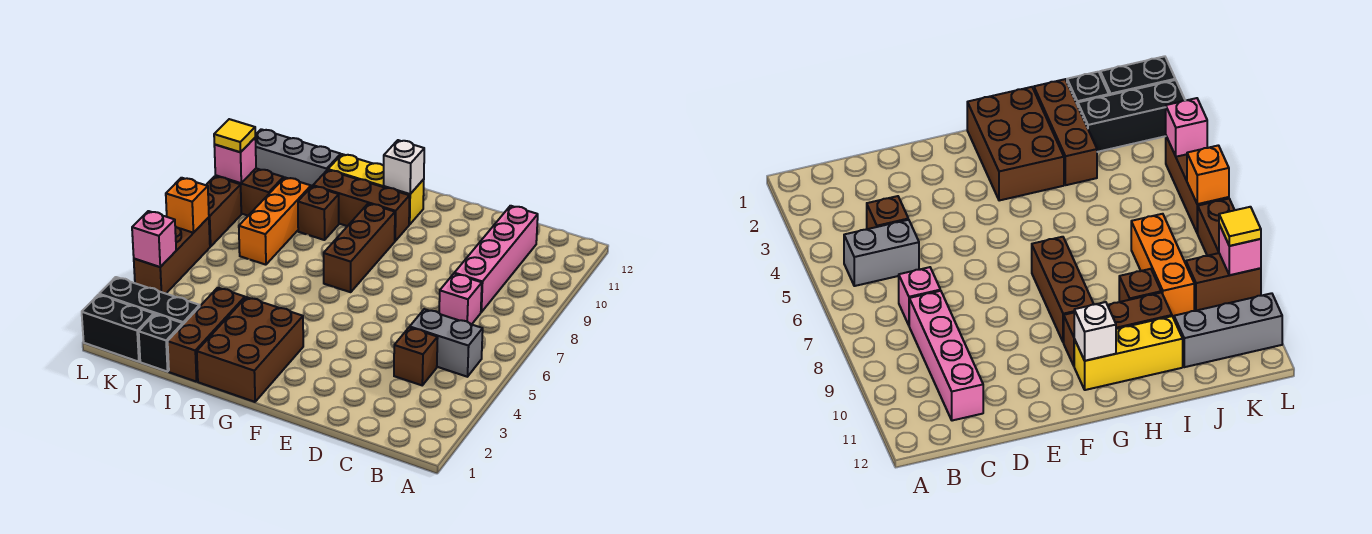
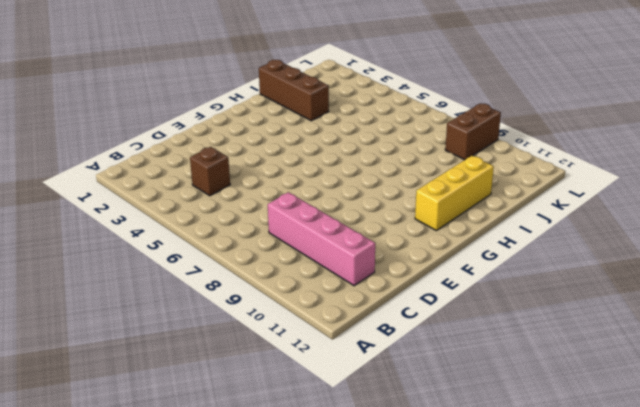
none -> grey brick B5:C5 level 1
none -> pink brick C7 level 1
none -> brown brick G1:H3 level 1

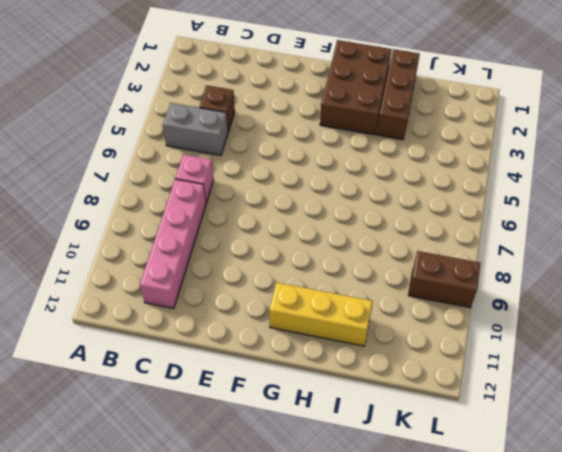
none -> brown brick G7:G9 level 1
none -> brown brick G10:I10 level 1
none -> brown brick I9 level 1

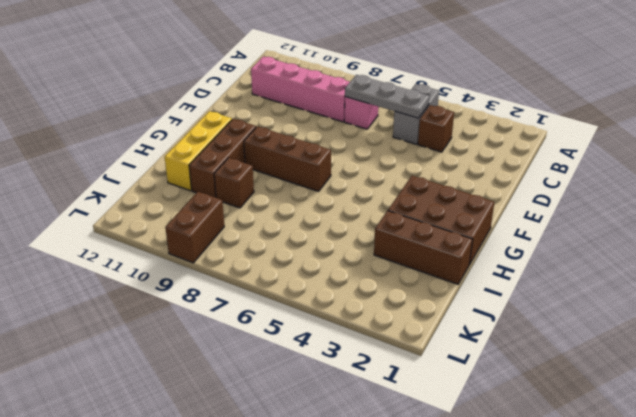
grey plate C5:C7 level 2 -> none
none -> black brick J1 level 1
none -> black brick J2:L2 level 1
none -> orange brick J7:J9 level 1

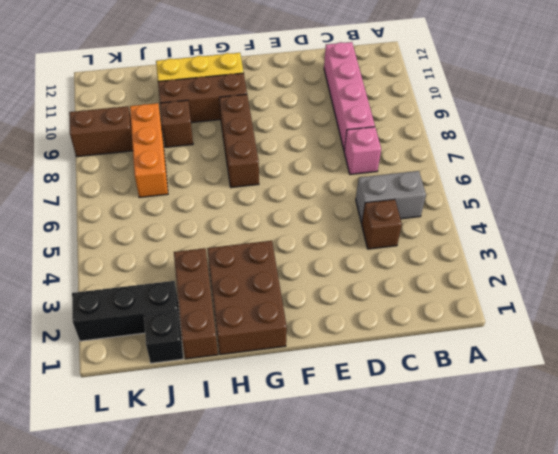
none -> grey brick J11:L11 level 1
none -> black brick K1:L1 level 1
none -> brown brick L4:L6 level 1

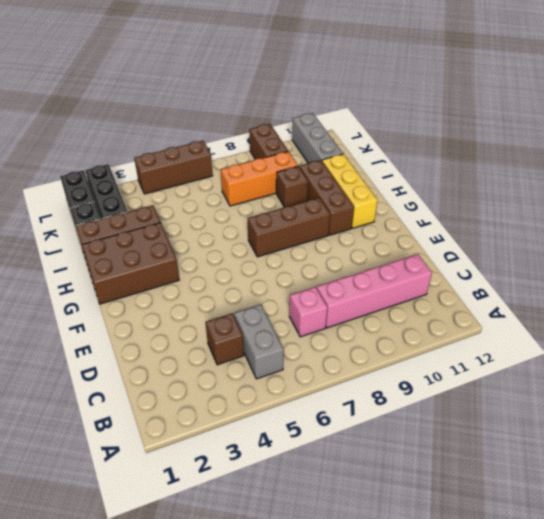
none -> brown brick L7:L8 level 1
none -> white brick G11 level 2
none -> pink brick L4 level 2

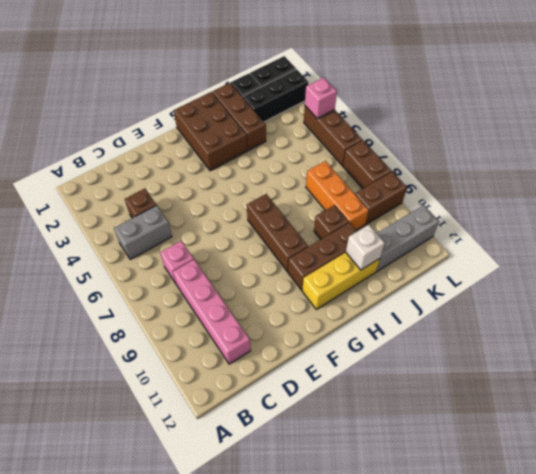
white brick I11 level 2 -> white brick G11 level 2
none -> orange brick L6 level 2
none -> pink brick L9 level 2
none -> yellow tile L9 level 3

